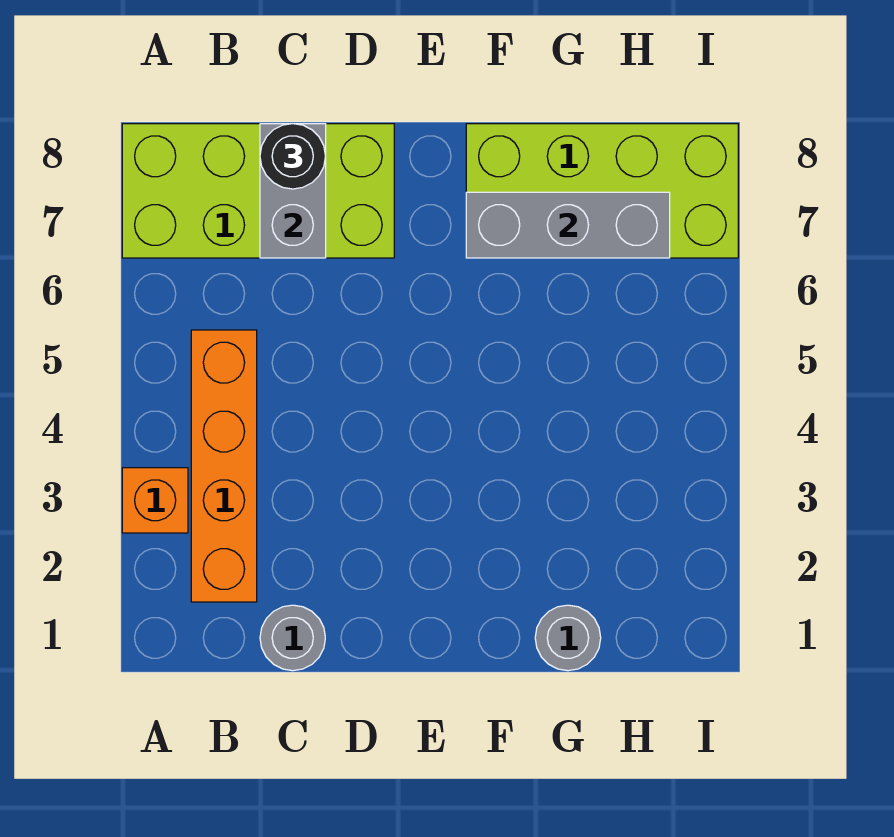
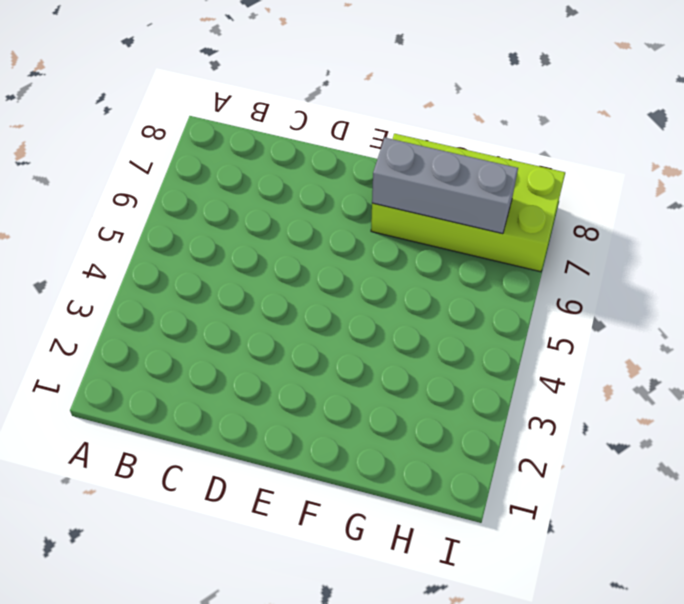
none -> orange brick A3 level 1
none -> lime brick A7:D8 level 1

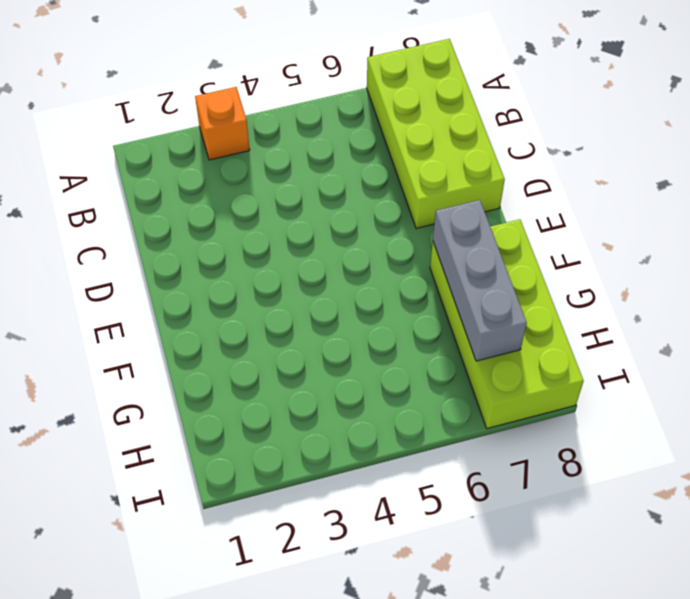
none -> orange brick B2:B5 level 1
none -> grey round brick C1 level 1

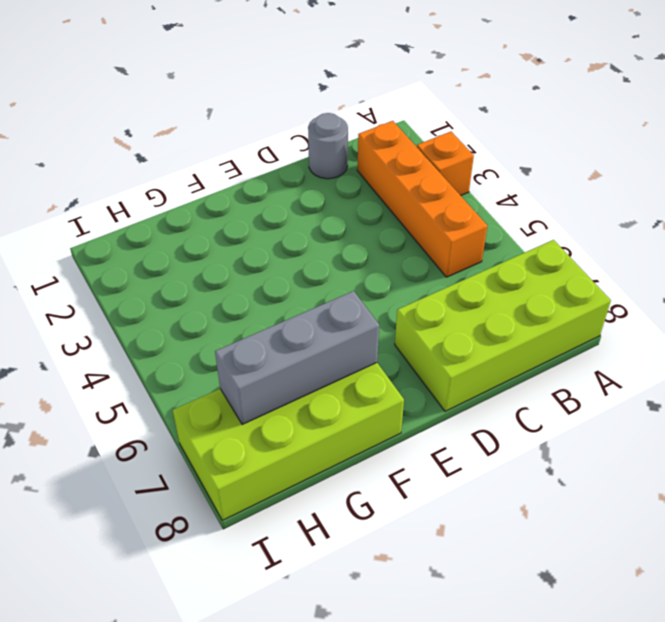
none -> grey round brick G1 level 1
none -> grey brick C7:C8 level 2

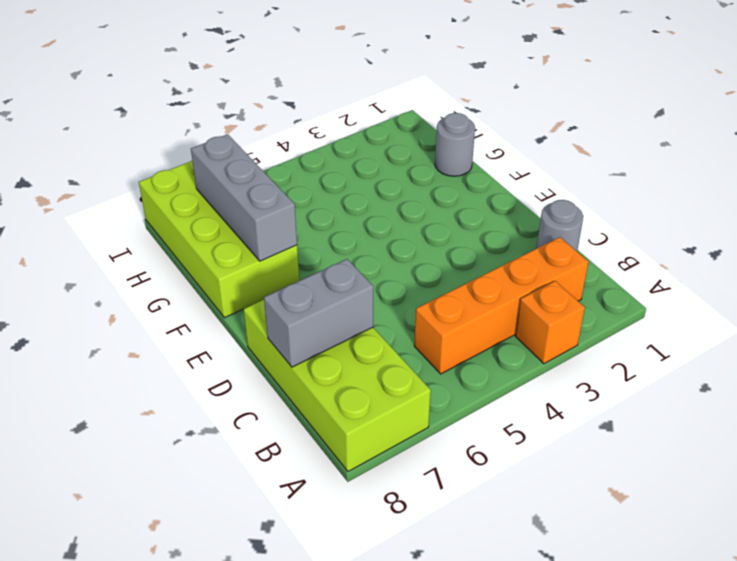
none -> black round brick C8 level 3

